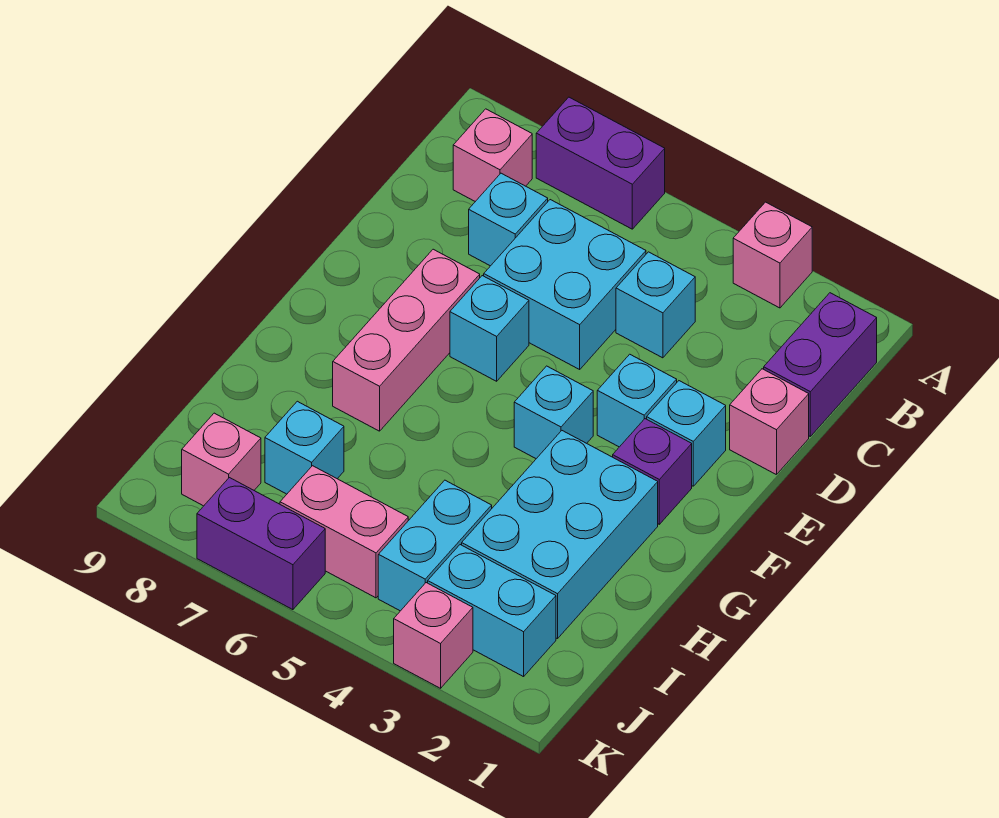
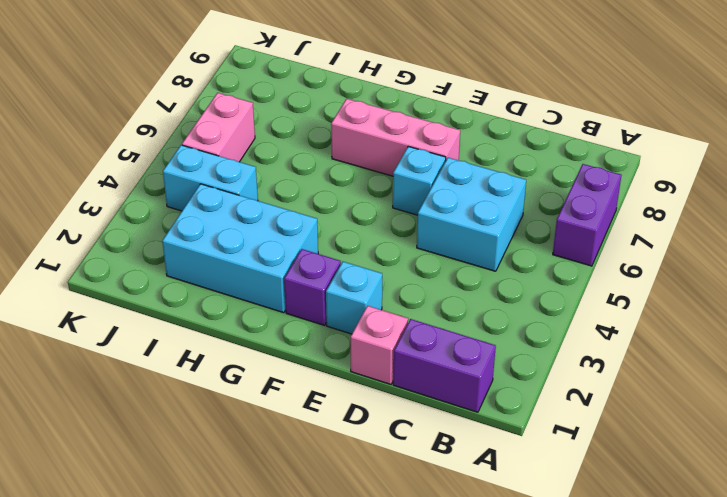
none -> pink brick A3 level 1
none -> pink brick B8 level 1
none -> cyan brick C4 level 1

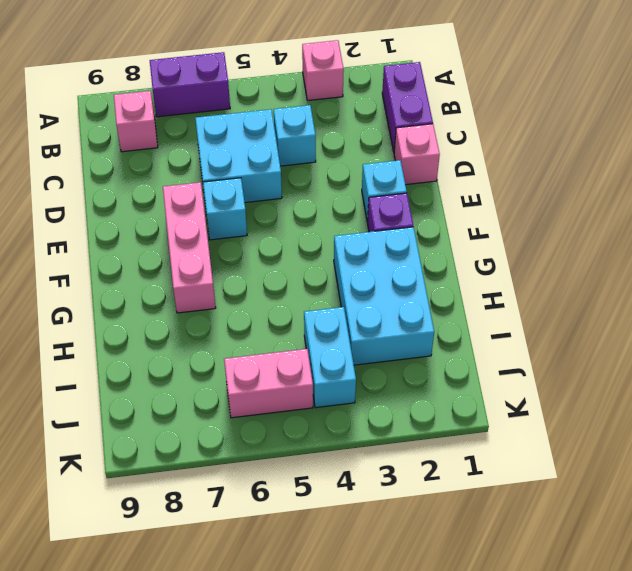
none -> cyan brick C7 level 1
none -> cyan brick E3 level 1
none -> cyan brick F4 level 1

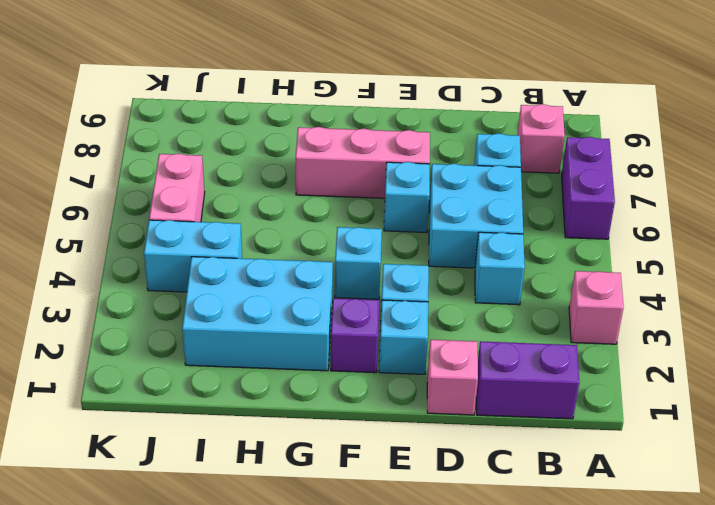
none -> cyan brick I7 level 1
none -> cyan brick J2:J3 level 1
none -> pink brick J8 level 1

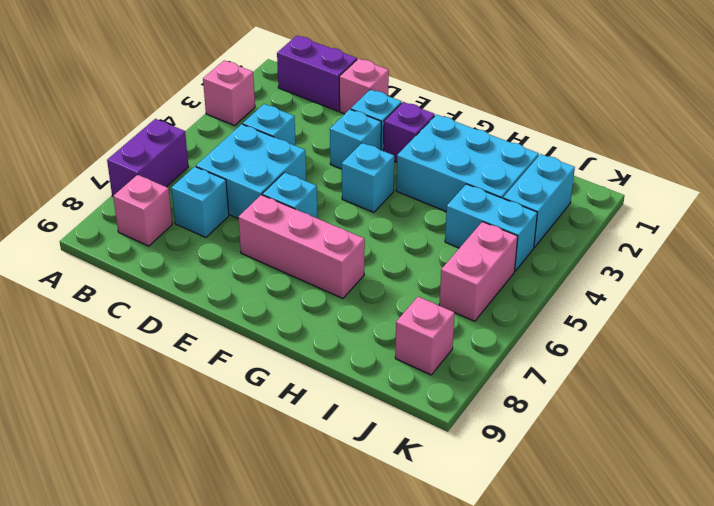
none -> cyan brick I7 level 1
none -> pink brick K3 level 1
none -> purple brick K6:K7 level 1

